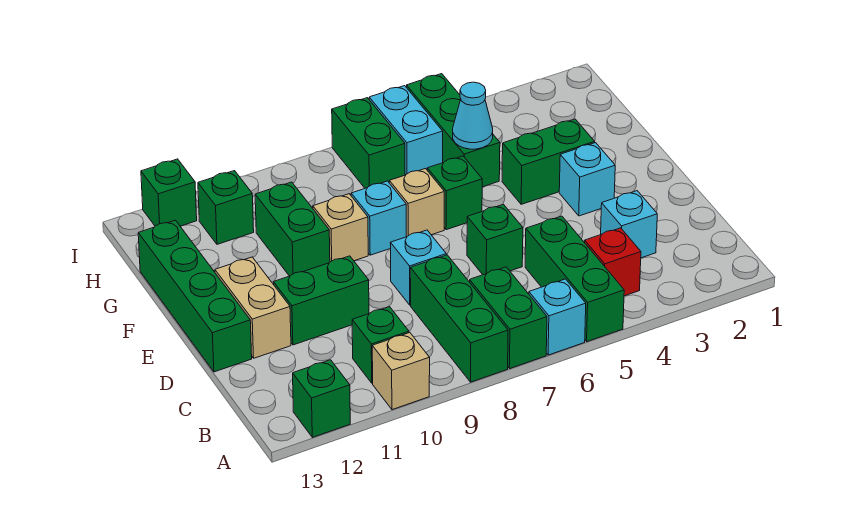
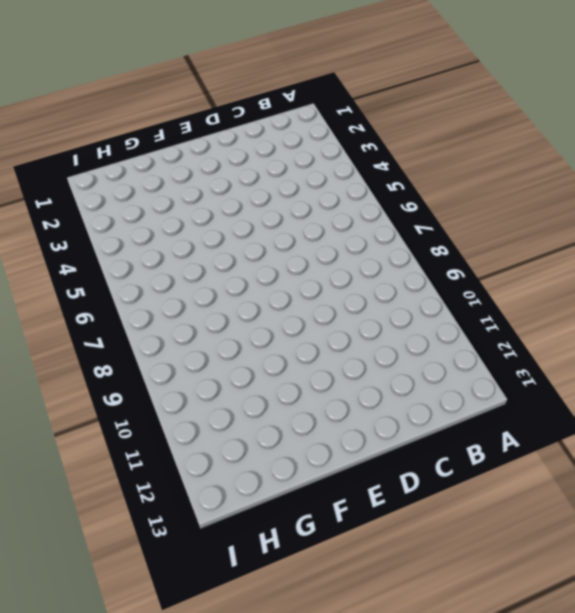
none -> green brick A5:C5 level 1
none -> cyan brick A6 level 1
none -> green brick A7:B7 level 1

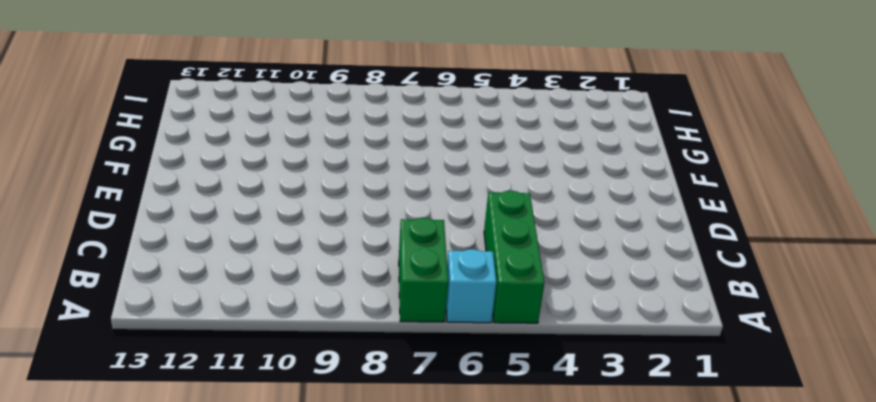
none -> green brick A8:C8 level 1
none -> tan brick A10 level 1
none -> green brick A12 level 1

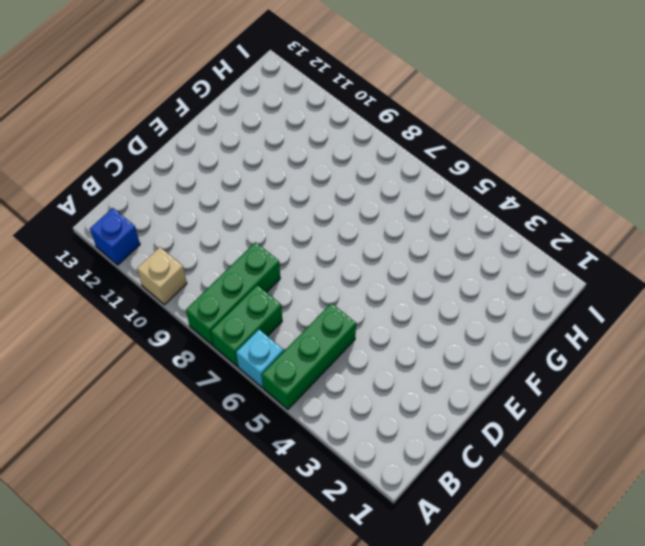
blue brick A12 level 1 -> green brick A12 level 1
none -> red brick B4 level 1
none -> green brick B10 level 1
none -> cyan brick C3 level 1

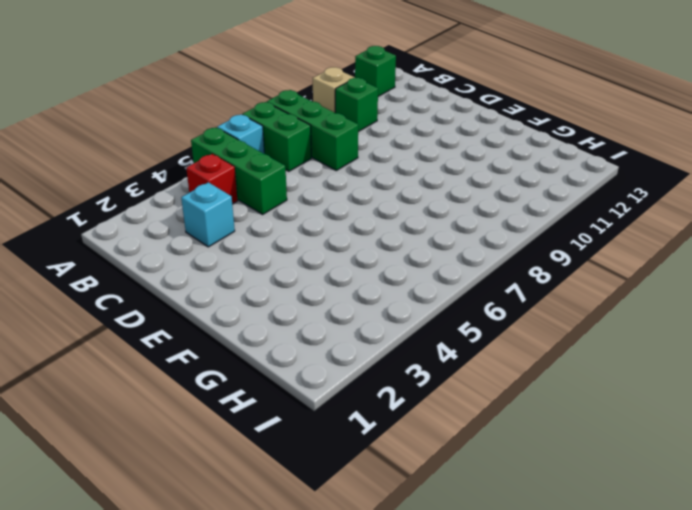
none -> green brick D6 level 1
none -> cyan brick D8 level 1
none -> green brick D10:D11 level 1

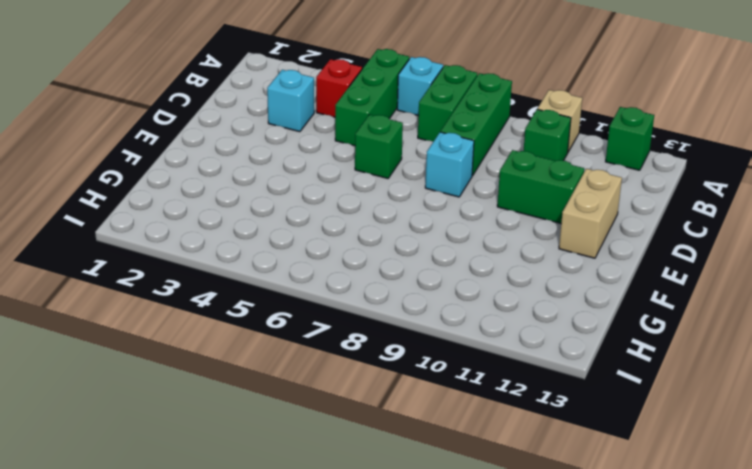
none -> green brick D13:G13 level 1
none -> cyan brick E3 level 1
none -> green brick F3:F4 level 1

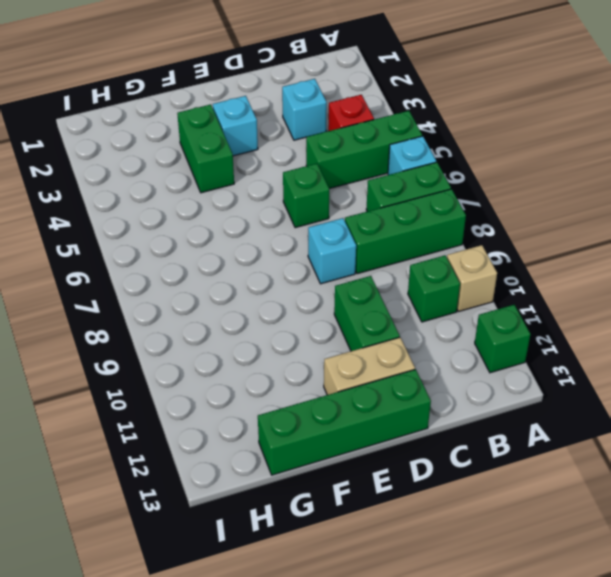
none -> green brick F6 level 1
none -> tan brick F7 level 1
none -> cyan brick F8 level 1

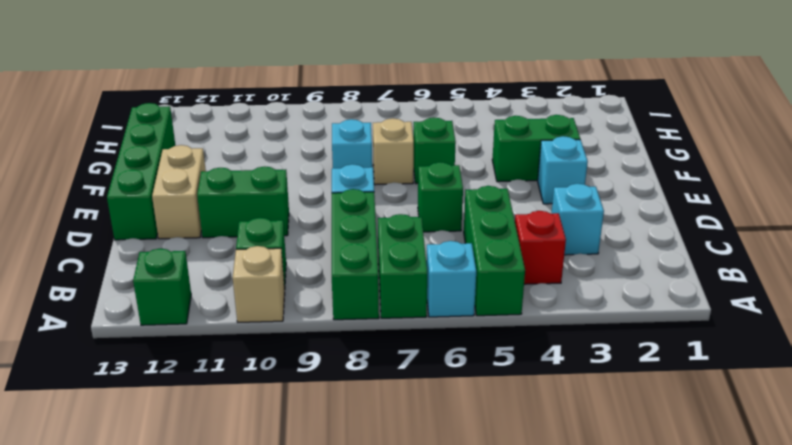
none -> tan brick F9 level 1
none -> green brick F10:G10 level 1
none -> green brick G5:I5 level 1

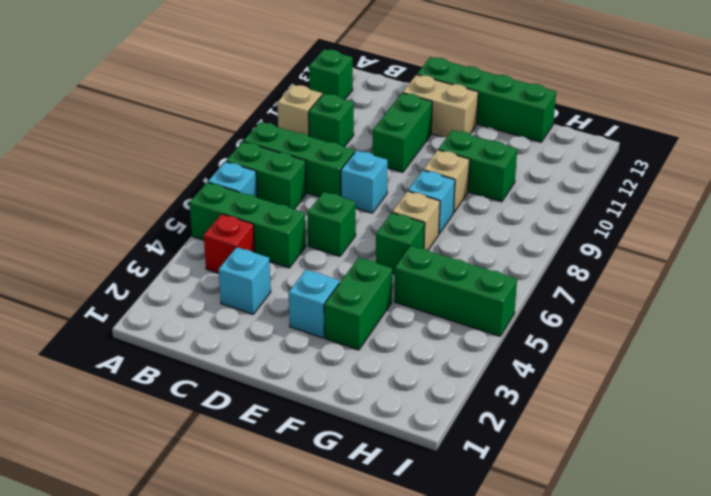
none -> cyan brick H6:I6 level 1
none -> green brick H7:I7 level 1
none -> green brick H11 level 1

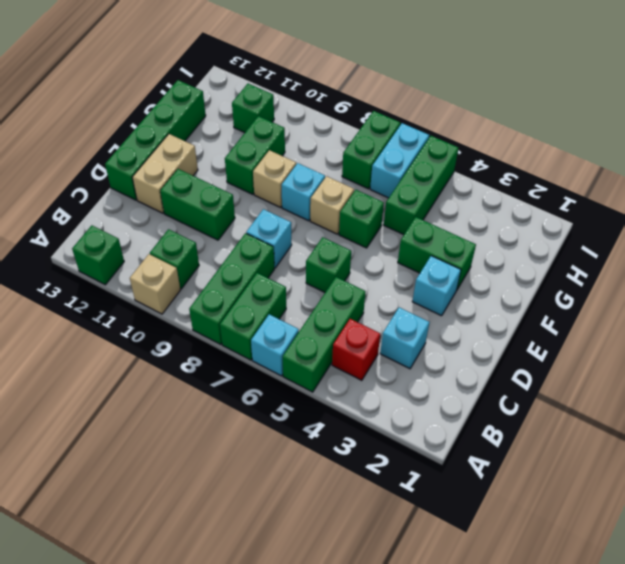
none -> green brick I12 level 1
none -> cyan cone G5 level 2

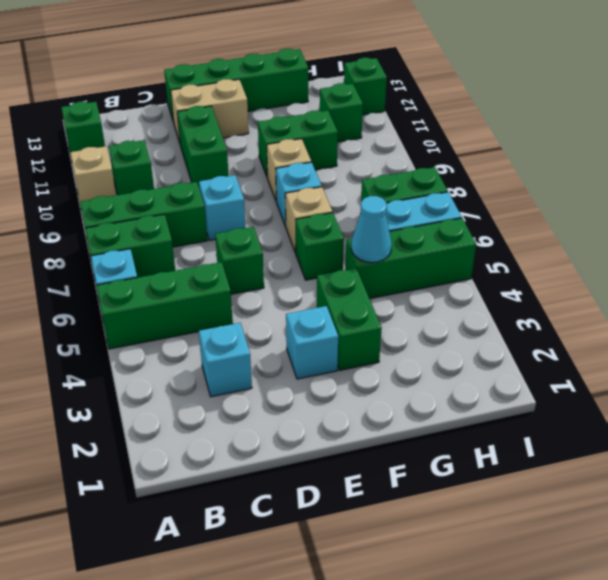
none -> red brick B4 level 1

